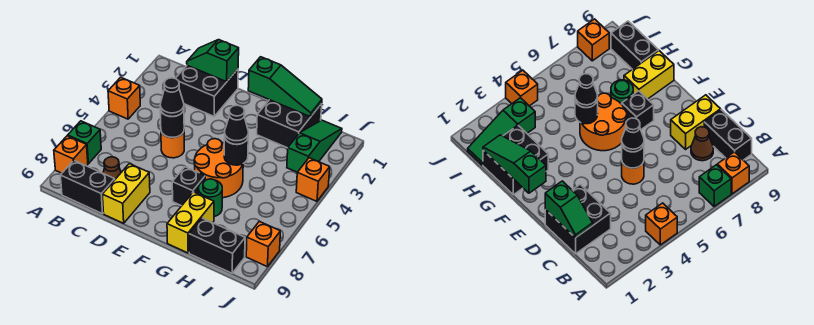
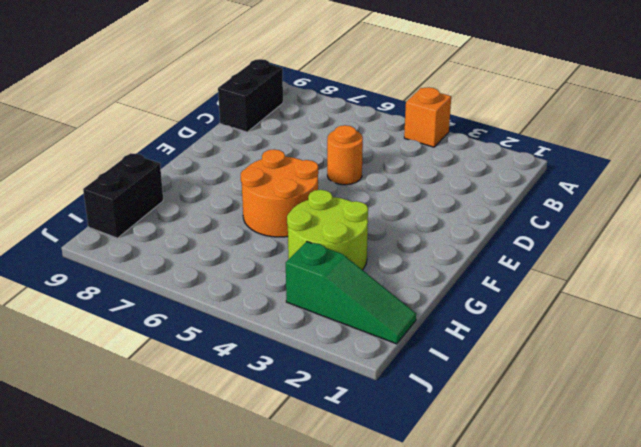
lime round brick G3:H4 level 1 -> none
none -> green brick A7 level 1
none -> orange brick A8 level 1
none -> black brick C1:D2 level 1

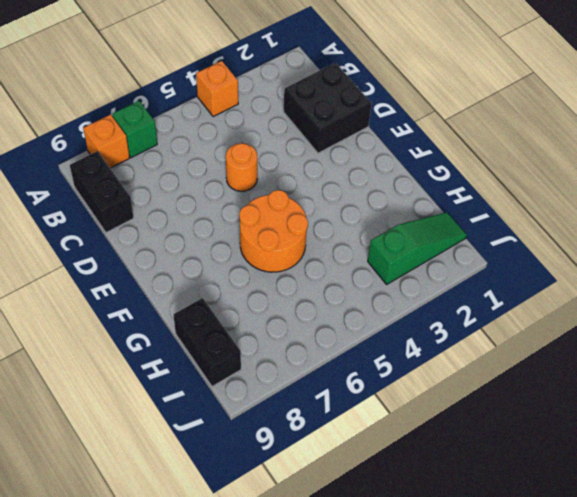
none -> brown cone C8 level 1
none -> yellow brick D8:D9 level 1
none -> black brick F7 level 1

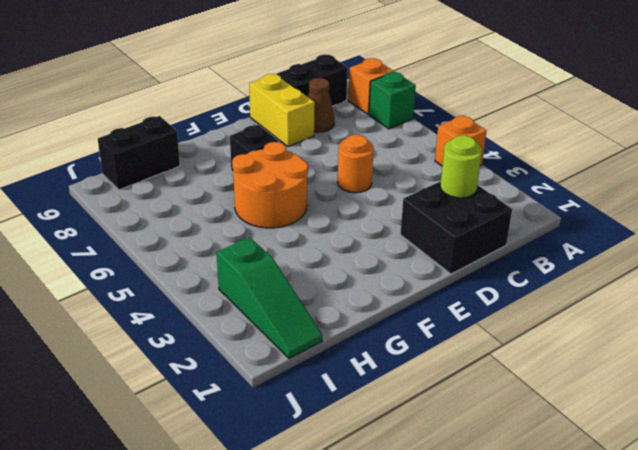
lime round brick C2 level 2 -> none
none -> black brick G1:H2 level 1
none -> green round brick G7 level 1
none -> yellow brick G8:G9 level 1

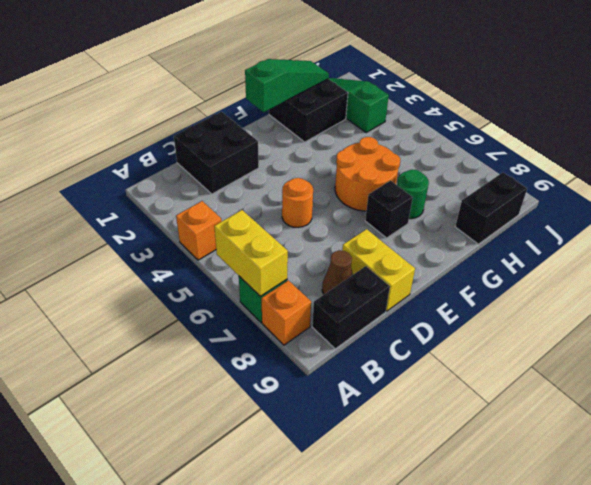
yellow brick A6:A7 level 2 -> yellow brick G8:G9 level 1
none -> orange brick J4 level 1
none -> orange brick J8 level 1
none -> green slope C1:D1 level 2 top D

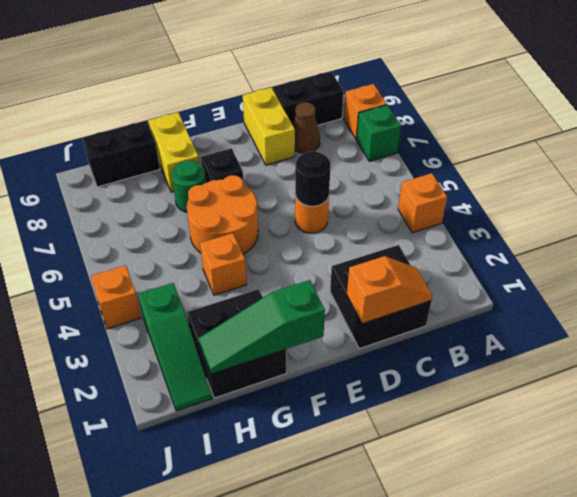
orange slope C1:D1 level 2 top D -> green slope C1:D1 level 2 top D
orange brick G4 level 1 -> orange brick J8 level 1
none -> black round brick G5 level 2
none -> black cone D5 level 3
none -> black cone G5 level 3

